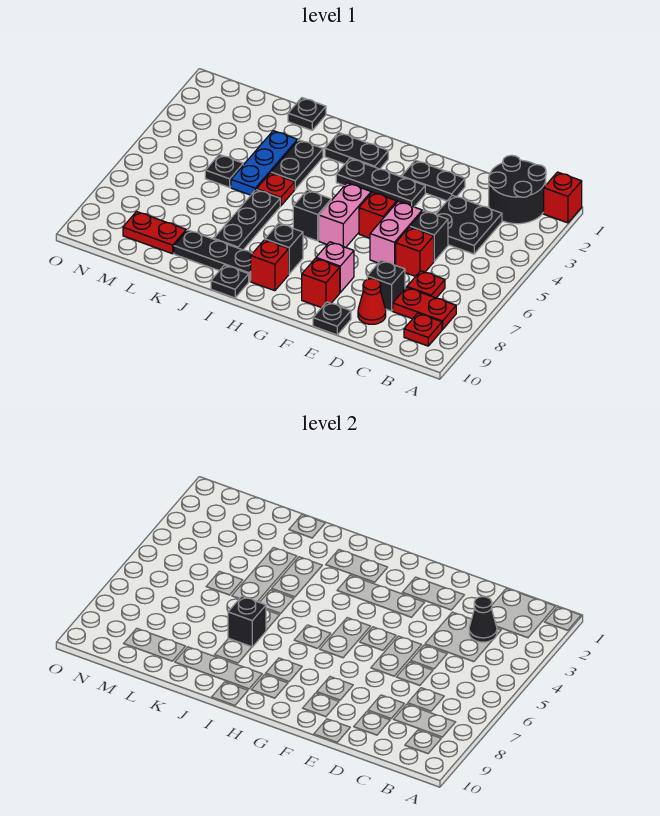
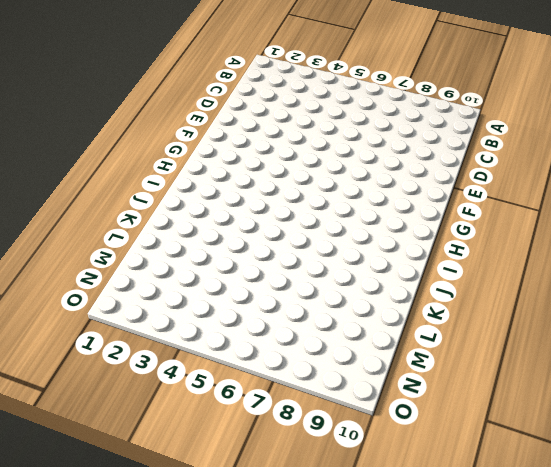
none -> red brick A1 level 1
none -> black round brick B1:C2 level 1
none -> red plate B8:C8 level 1
none -> red plate B9 level 1

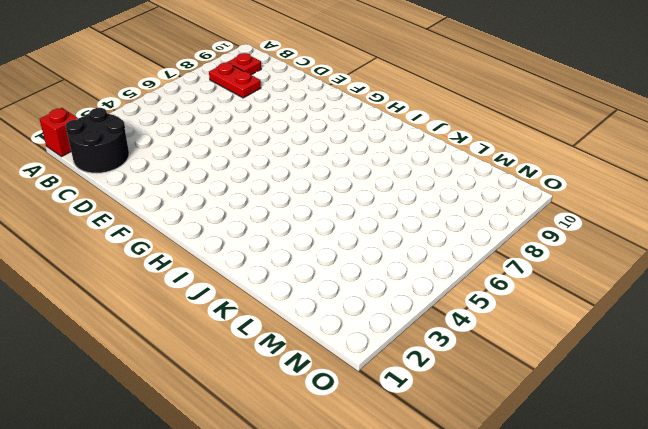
none -> black plate C3:D4 level 1
none -> red plate C7 level 1
none -> black brick D5 level 1
none -> red brick D6 level 1

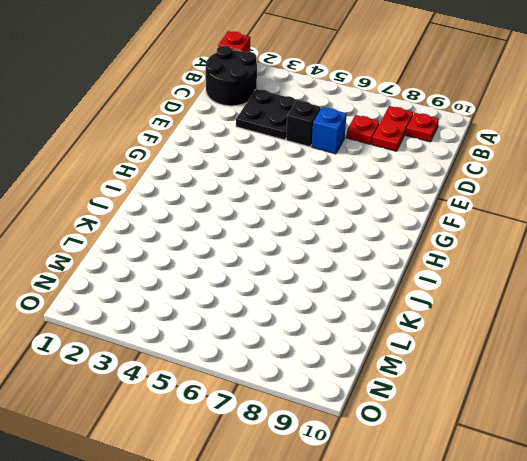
blue brick D6 level 1 -> red brick D6 level 1
none -> black brick D8 level 1
none -> red cone D9 level 1
none -> black plate E2:F2 level 1
none -> pink brick E5:E6 level 1

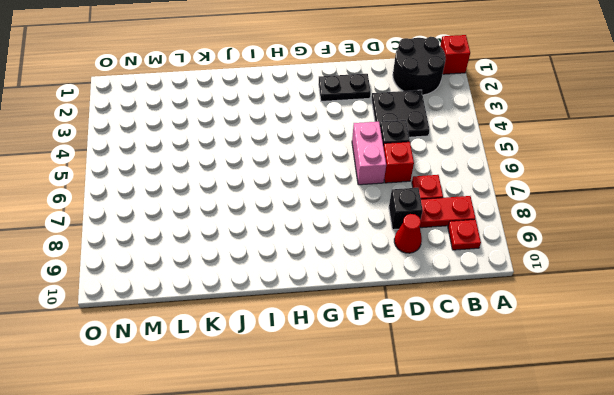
none -> black plate E10 level 1
none -> black plate F3:H3 level 1
none -> red brick F5 level 1
none -> pink brick F8 level 1

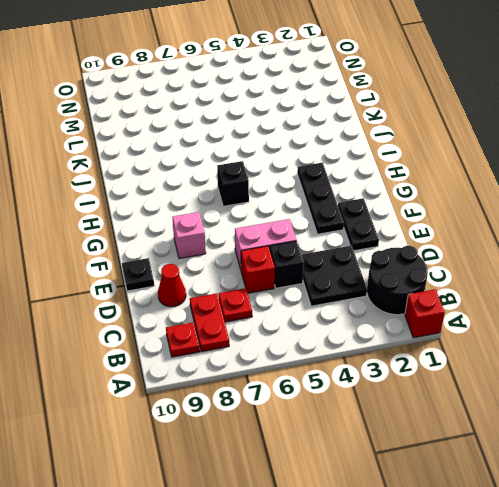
none -> black brick D8 level 1
none -> red brick F5 level 1
none -> red brick F9 level 1
none -> pink brick G5:G6 level 1

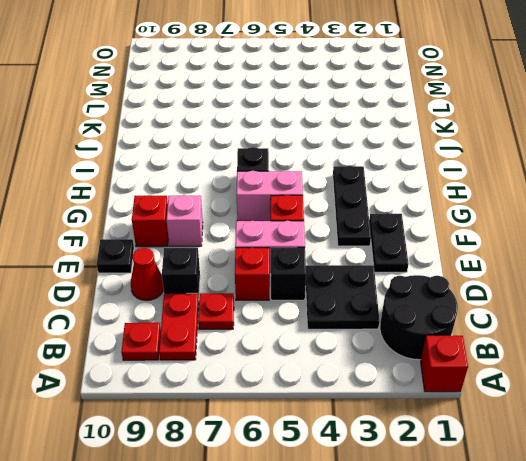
none -> black plate H2:I2 level 1
none -> black brick H8 level 1
none -> red brick H9 level 1
none -> black plate I9:K9 level 1

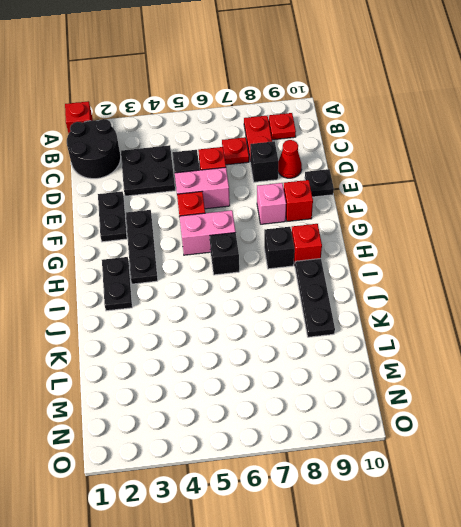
none -> black plate I10 level 1
none -> black plate J3:J4 level 1
none -> red plate J5 level 1
none -> black plate J6:J8 level 1

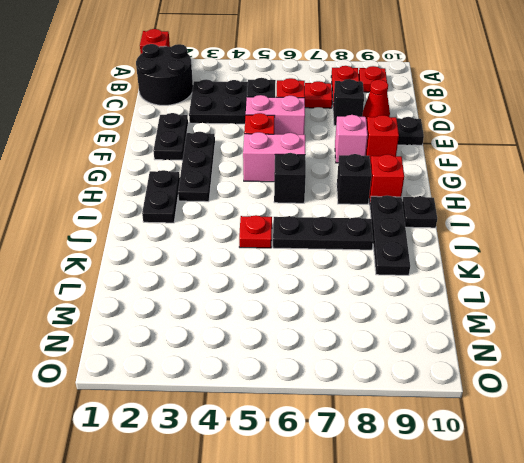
none -> black plate J3:J4 level 1
none -> black plate K1 level 1
none -> blue plate K3:K5 level 1
none -> black plate L5 level 1

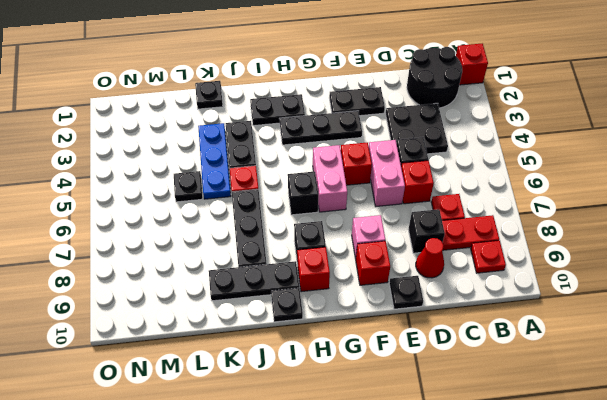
none -> red plate L9:M9 level 1
none -> black cone C3 level 2
none -> black brick J7 level 2

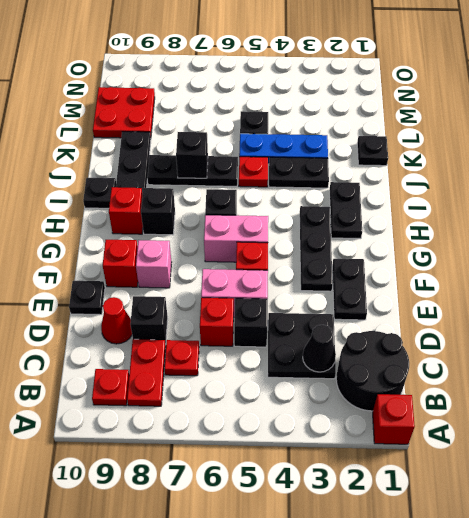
red plate L9:M10 level 1 -> red plate L9:M9 level 1

